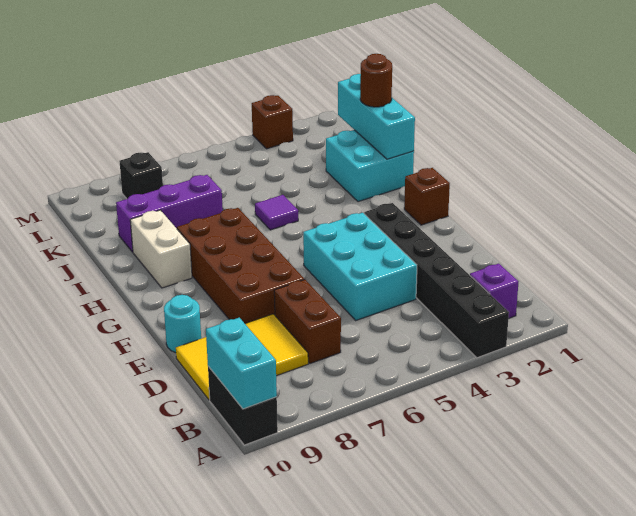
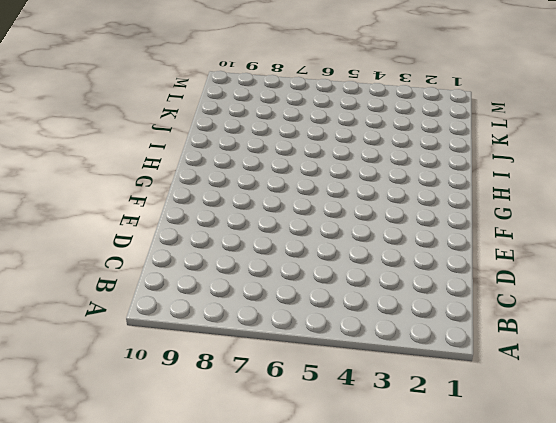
none -> black brick A3:F3 level 1
none -> black brick A10:B10 level 1
none -> purple brick B2 level 1

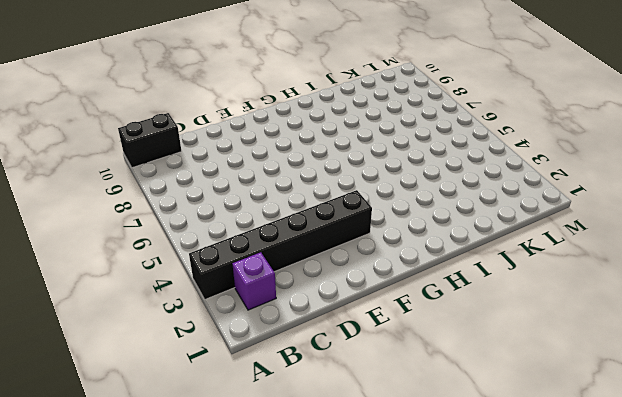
none -> brown brick C7:D7 level 1
none -> yellow tile C8:D10 level 1
none -> cyan brick D4:F5 level 1

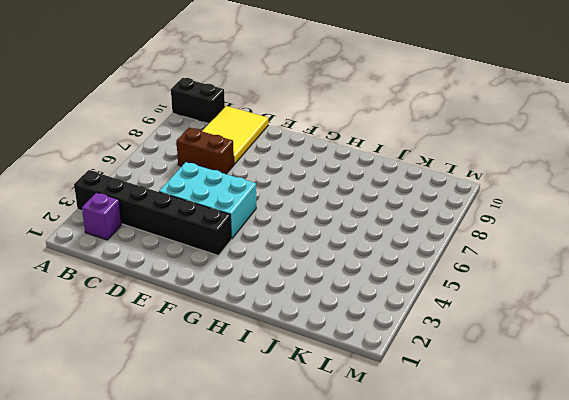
none -> brown brick E7:H8 level 1
none -> cyan round brick E10 level 1
none -> brown brick G1 level 1

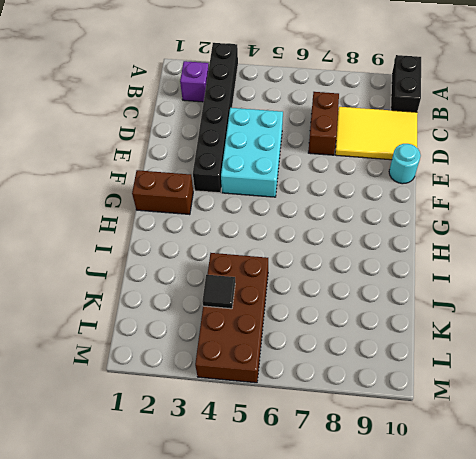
brown brick G1:G2 level 1 -> brown brick G1 level 1
brown brick J4:M5 level 1 -> brown brick E7:H8 level 1
black tile K4 level 2 -> none
none -> white brick H9:I9 level 1
none -> cyan brick I1:J2 level 1
none -> purple tile I5 level 1

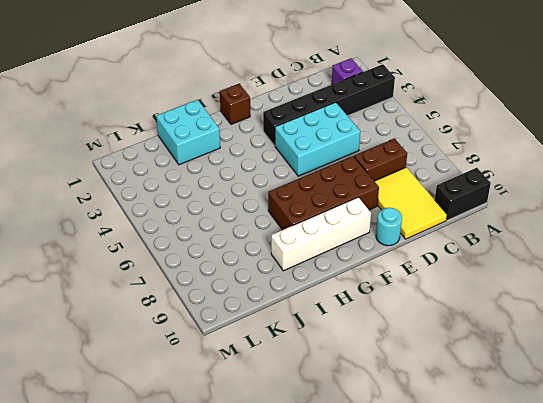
white brick F9:I9 level 1 -> white brick H9:I9 level 1
none -> purple tile I5 level 1
none -> purple brick J7:J9 level 1
none -> black brick L8 level 1

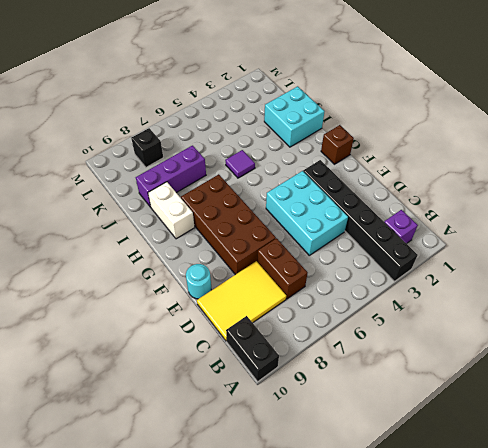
none -> brown brick M3 level 1
none -> cyan brick A10:B10 level 2
none -> cyan brick I1:K1 level 2

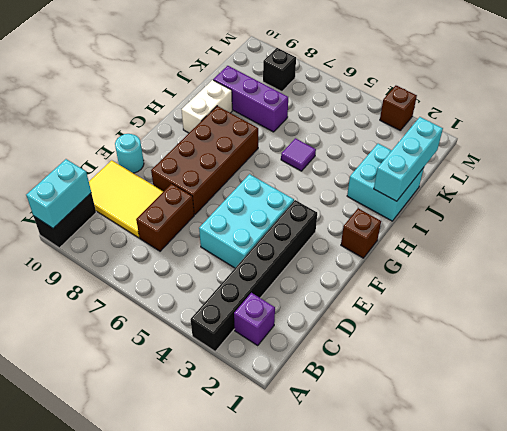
none -> brown round brick J1 level 3

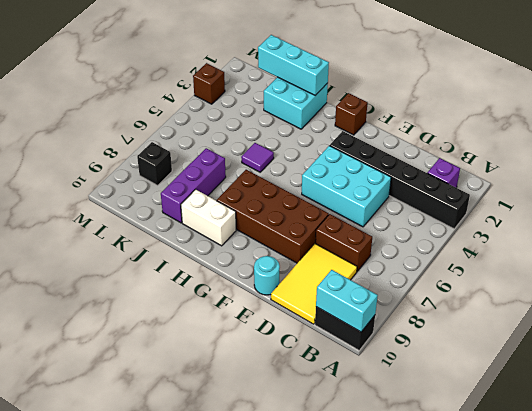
none -> brown round brick J1 level 3

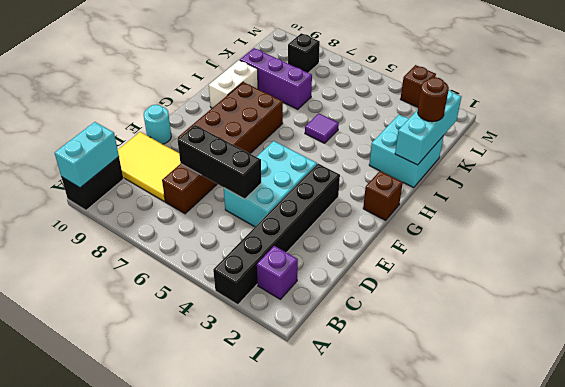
black brick D5:D7 level 2 -> none

